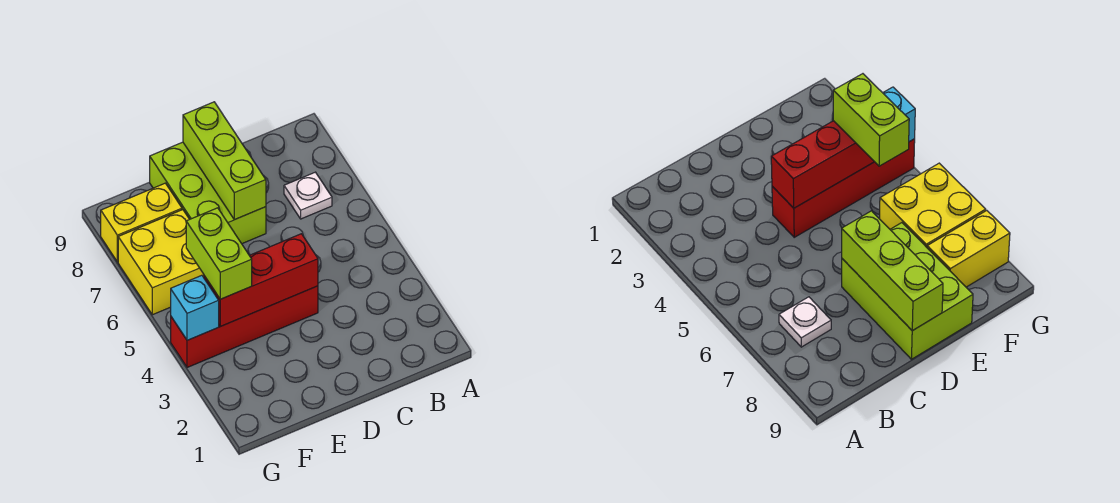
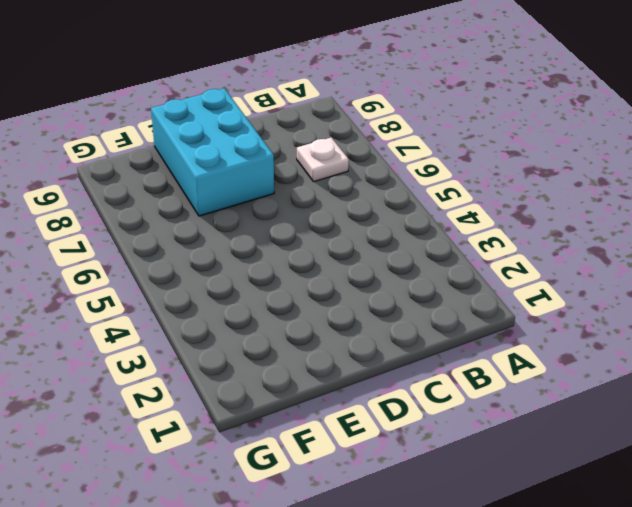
cyan brick D7:E9 level 1 -> lime brick D7:E9 level 1
none -> red brick D4:G4 level 1
none -> yellow brick F6:G7 level 1

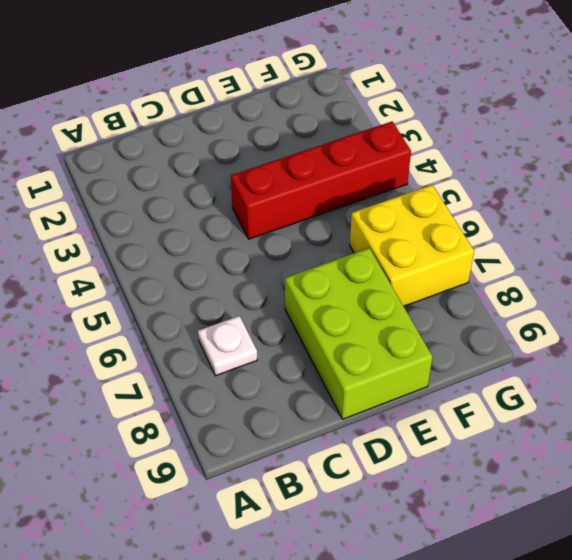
none -> yellow brick F8:G8 level 1
none -> red brick D4:F4 level 2

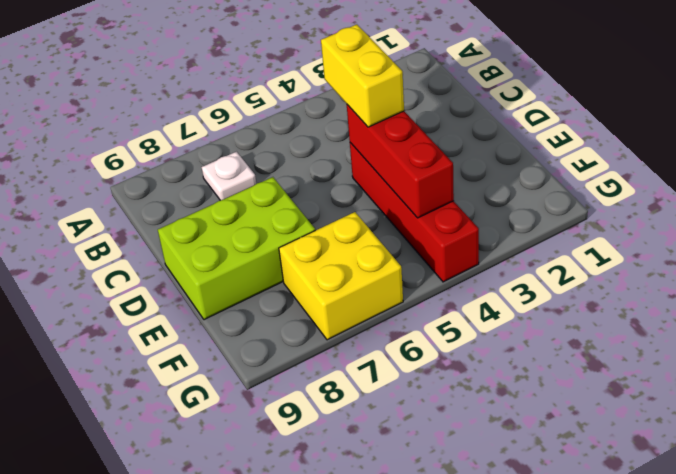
yellow brick C4:D4 level 3 -> yellow brick F8:G8 level 1
none -> lime brick D7:D9 level 2
none -> cyan brick G4 level 2

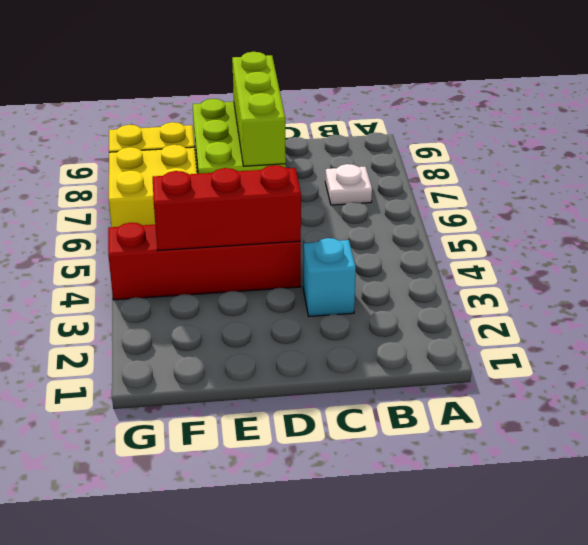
cyan brick C3 level 1 -> cyan brick G4 level 2
none -> lime brick F4:F5 level 3

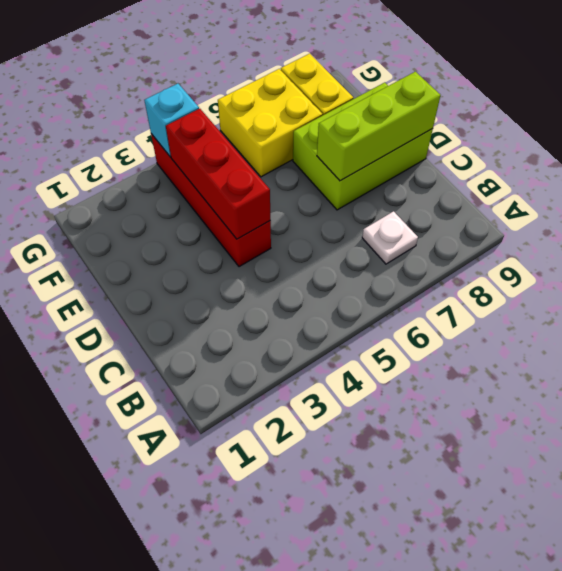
none -> lime brick F4:F5 level 3

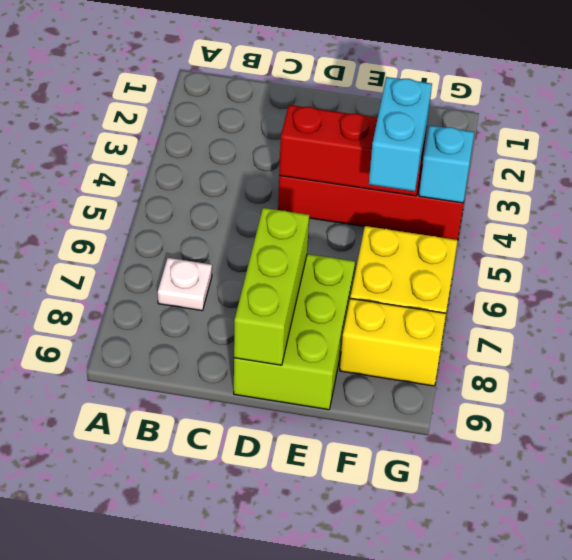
cyan brick F4:F5 level 3 -> lime brick F4:F5 level 3

